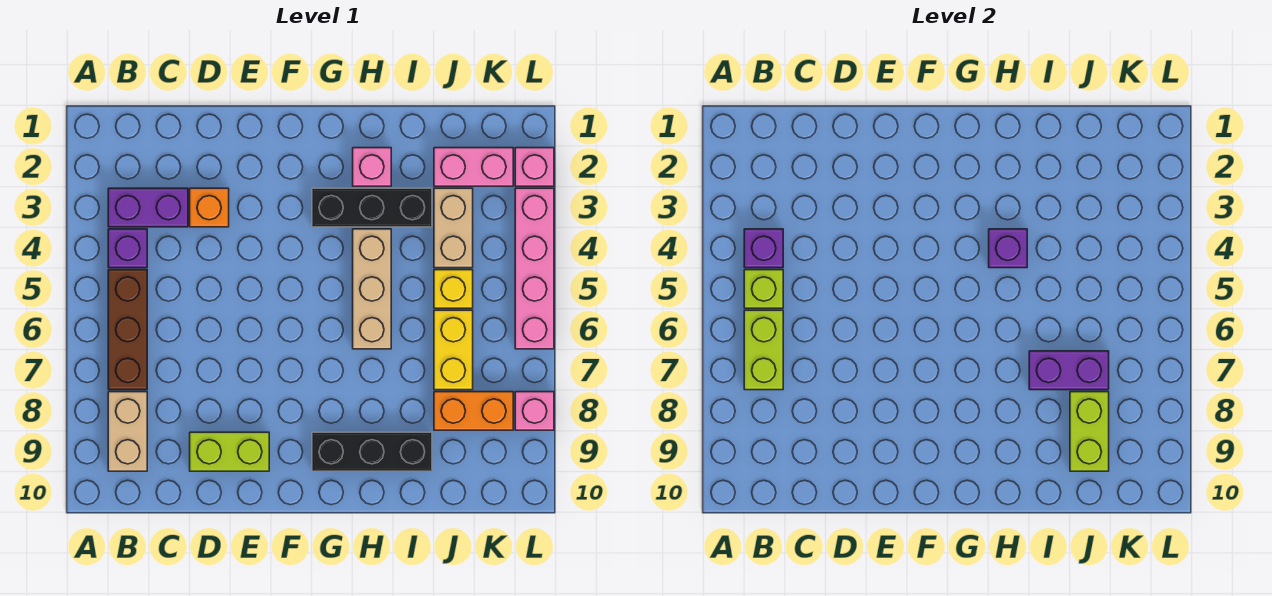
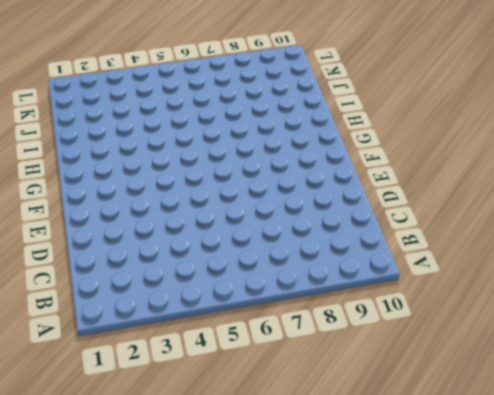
none -> purple brick B3:C3 level 1
none -> purple brick B4 level 1
none -> brown brick B5:B7 level 1

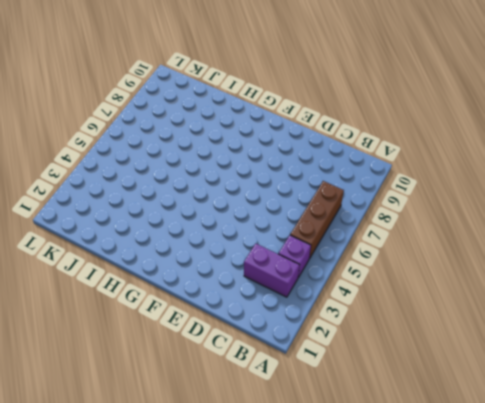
none -> tan brick B8:B9 level 1
none -> orange brick D3 level 1
none -> lime brick D9:E9 level 1

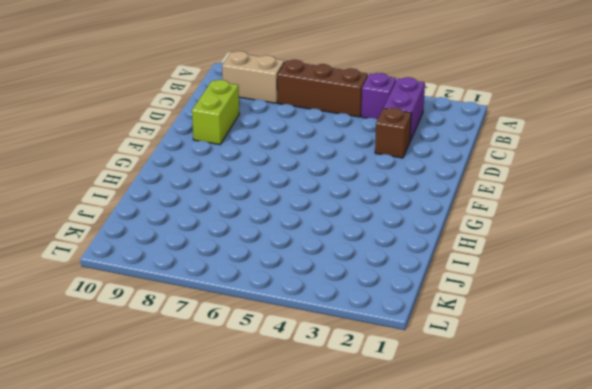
brown brick D3 level 1 -> orange brick D3 level 1
none -> black brick G3:I3 level 1
none -> black brick G9:I9 level 1
none -> pink brick H2 level 1

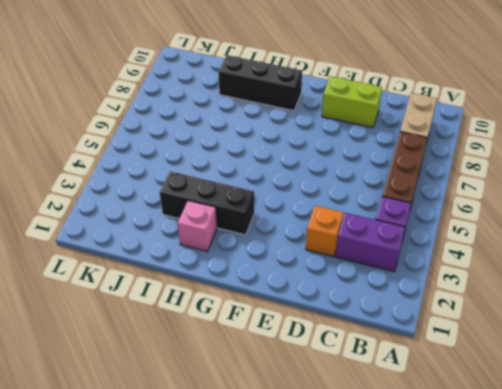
none -> tan brick H4:H6 level 1
none -> pink brick J2:K2 level 1
none -> tan brick J3:J4 level 1

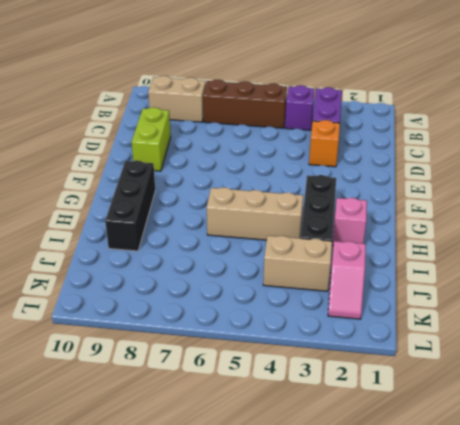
pink slope J2:K2 level 1 top J -> pink brick J2:K2 level 1
none -> yellow brick J5 level 1
none -> yellow brick J6:J7 level 1
none -> orange brick J8:K8 level 1

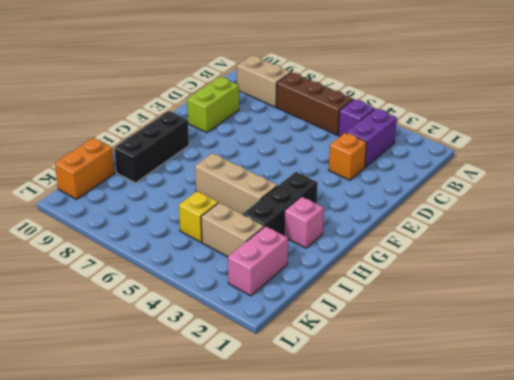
orange brick J10:K10 level 1 -> orange brick J8:K8 level 1
none -> yellow brick J6:J7 level 1
none -> pink brick L2 level 1
none -> pink brick L3:L6 level 1

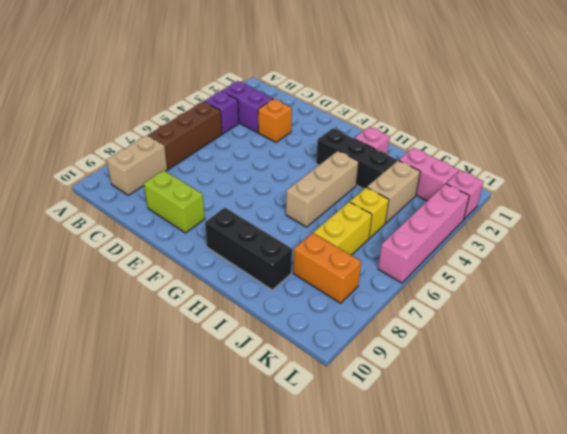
none -> pink brick L8 level 1
none -> purple brick B4 level 2
none -> lime brick B5 level 2

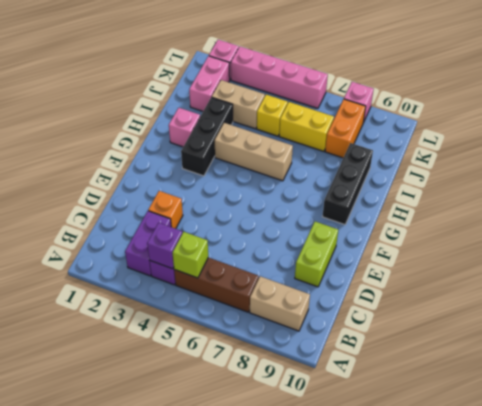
none -> lime brick B6:B7 level 2
none -> purple brick H4 level 2
none -> purple brick I7:J7 level 2

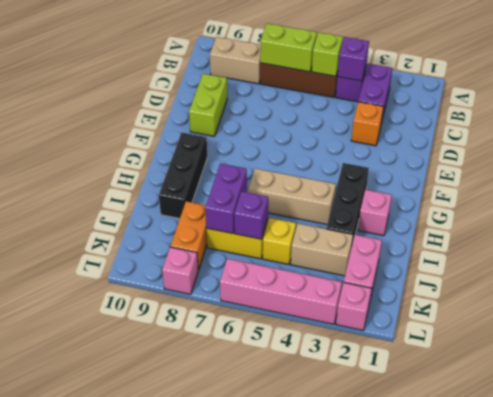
purple brick J6 level 2 -> purple brick H4 level 2
none -> lime brick J8:J9 level 2

